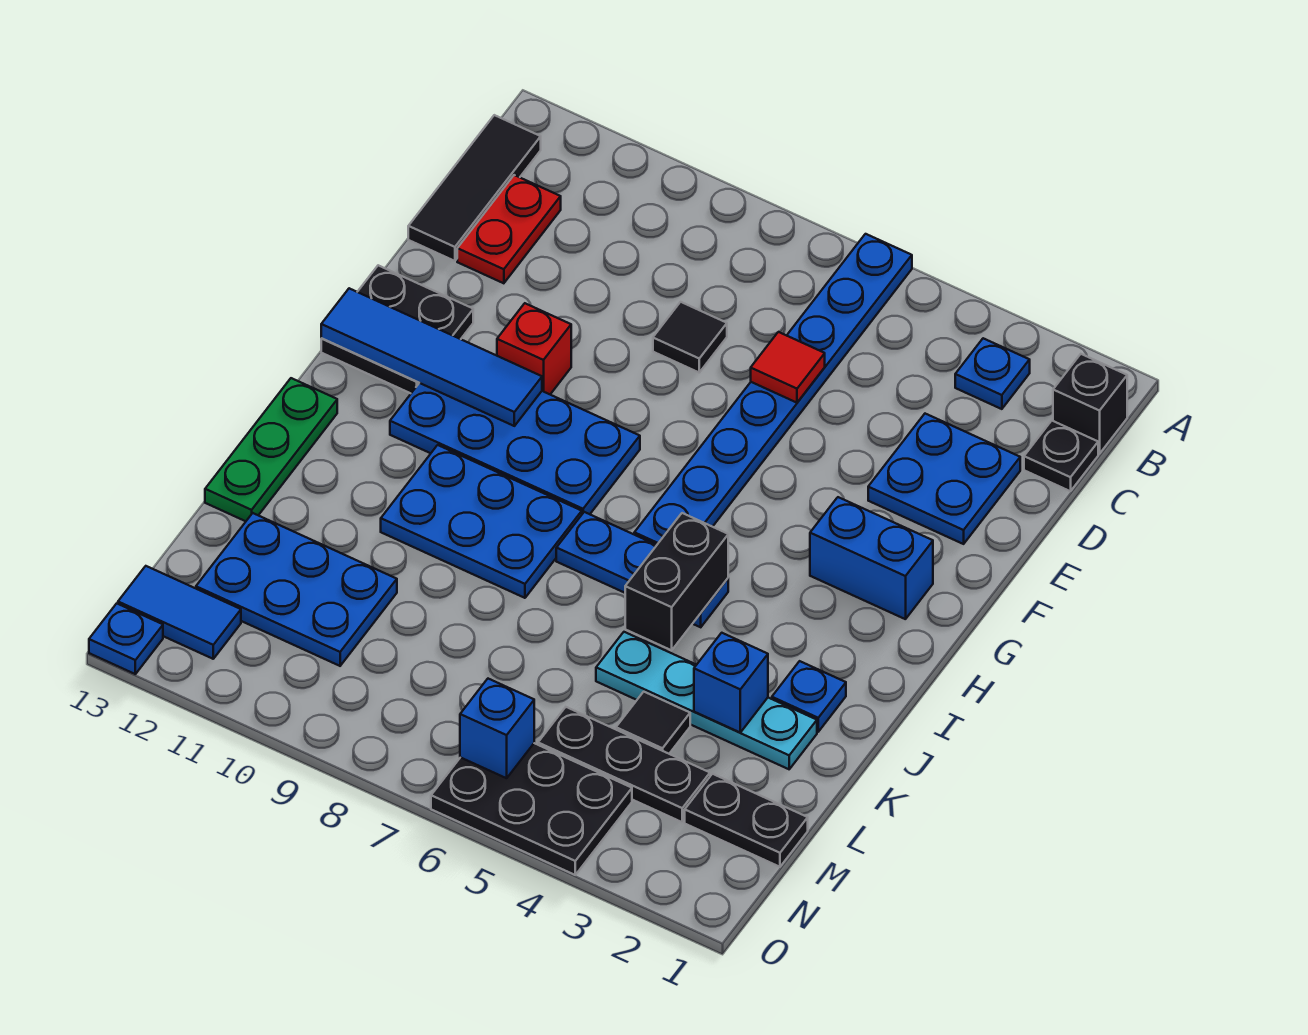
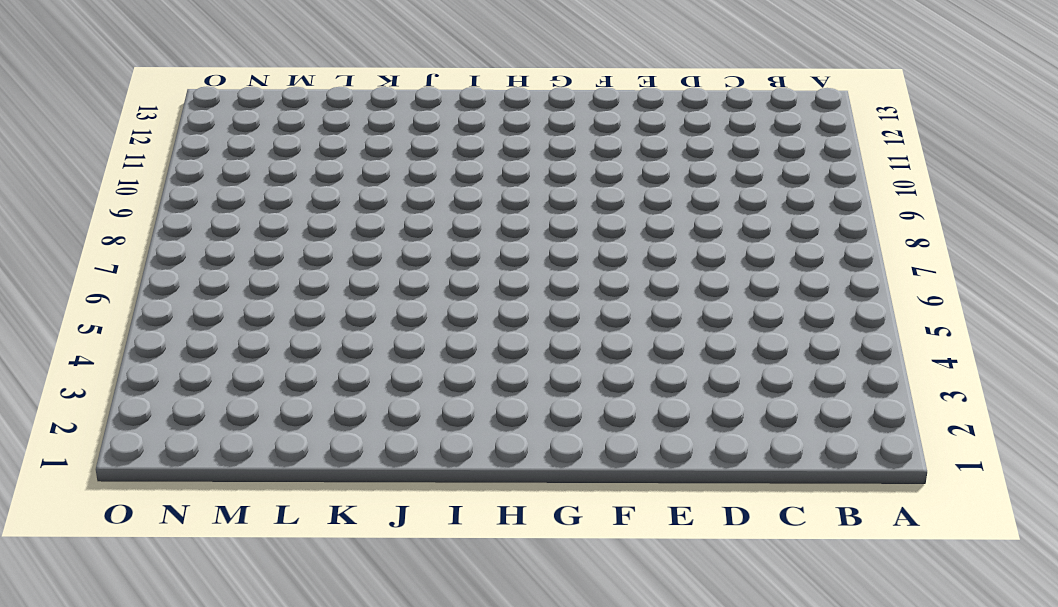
none -> blue plate A6:H6 level 1
none -> black brick B1 level 1
none -> blue plate B3 level 1

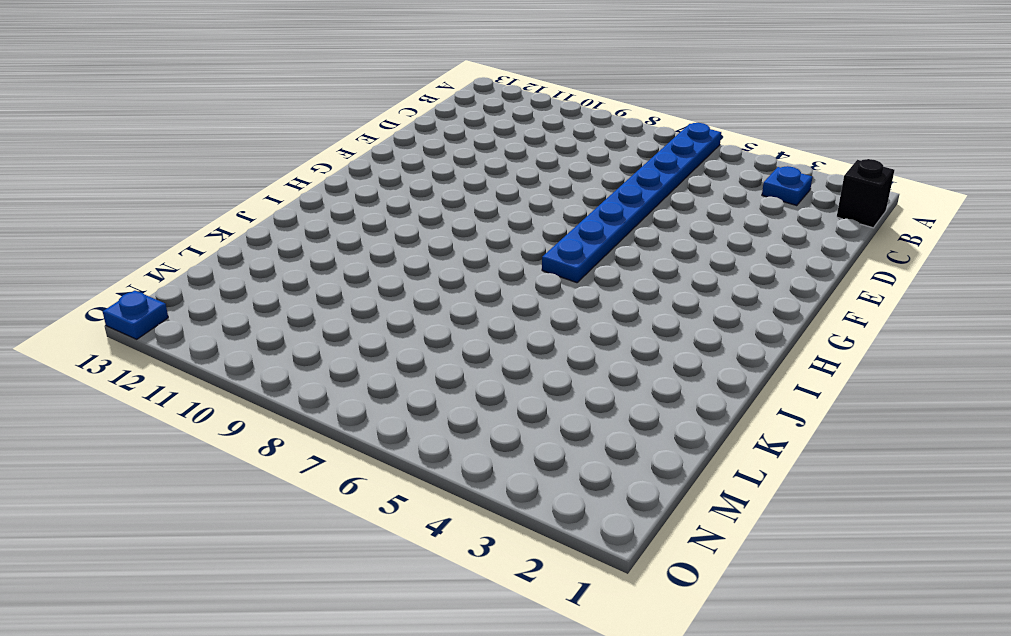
none -> black tile B13:D13 level 1
none -> black plate C1 level 1
none -> red plate C12:D12 level 1

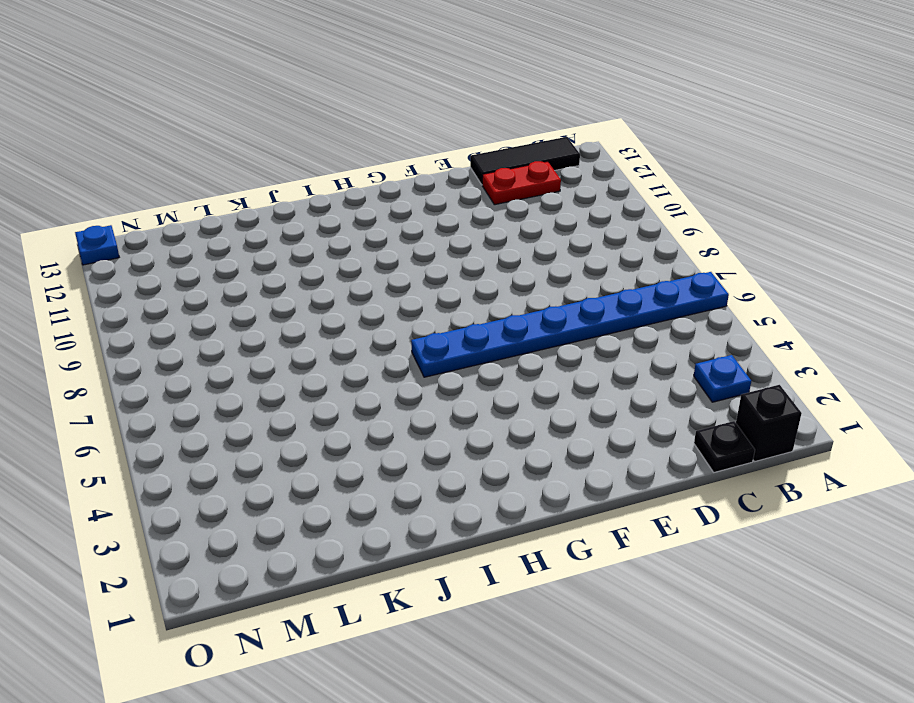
none -> blue plate D2:E3 level 1
none -> black tile D8 level 1
none -> red brick F10 level 1

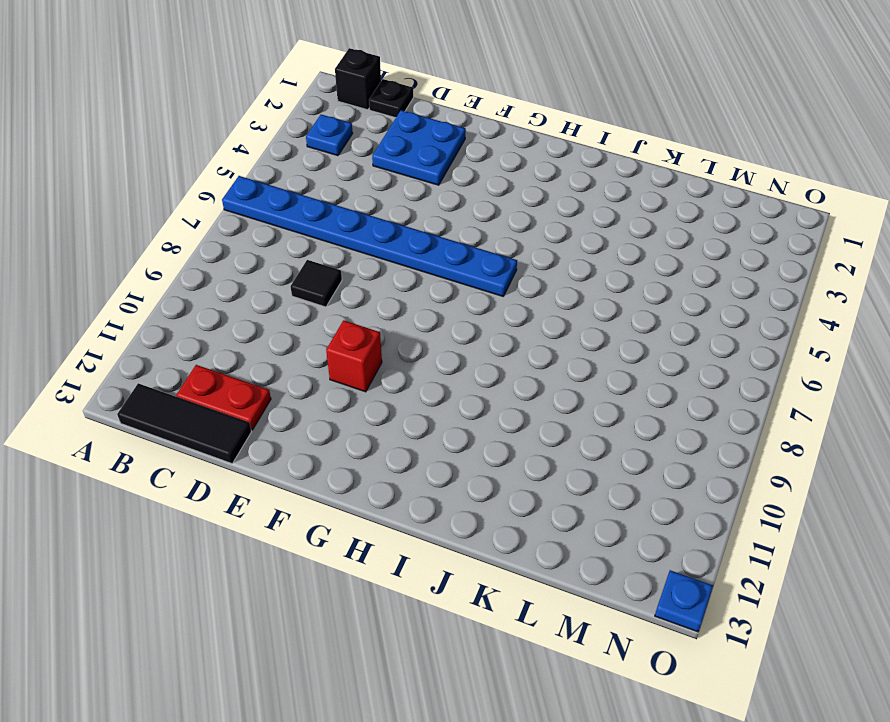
none -> black plate F12:G13 level 1
none -> blue brick G2:G3 level 1
none -> blue plate G8:H11 level 1

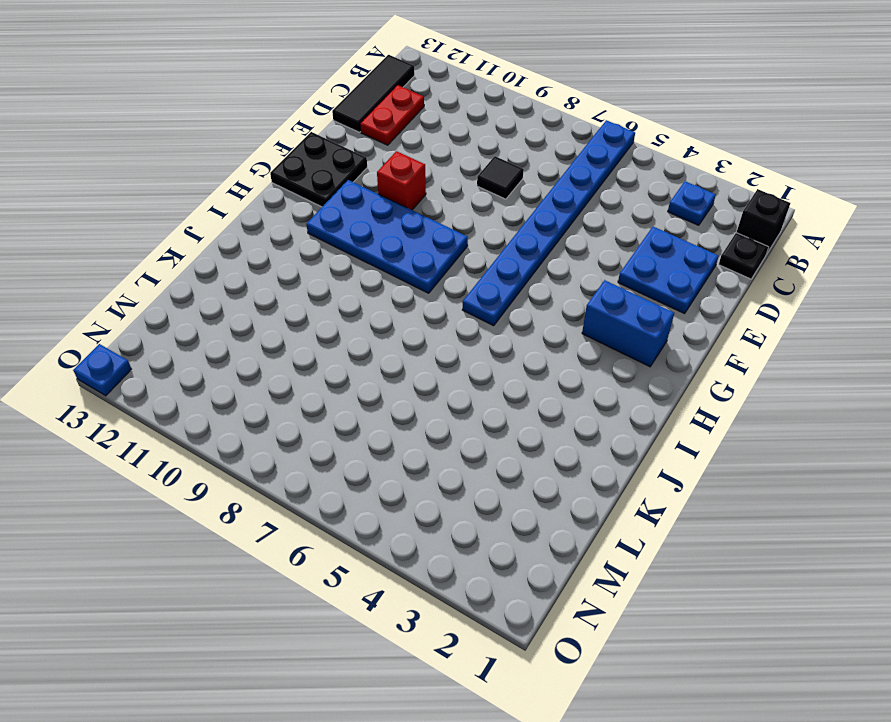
none -> blue plate I5:I7 level 1
none -> blue plate I8:J10 level 1
none -> green plate I13:K13 level 1

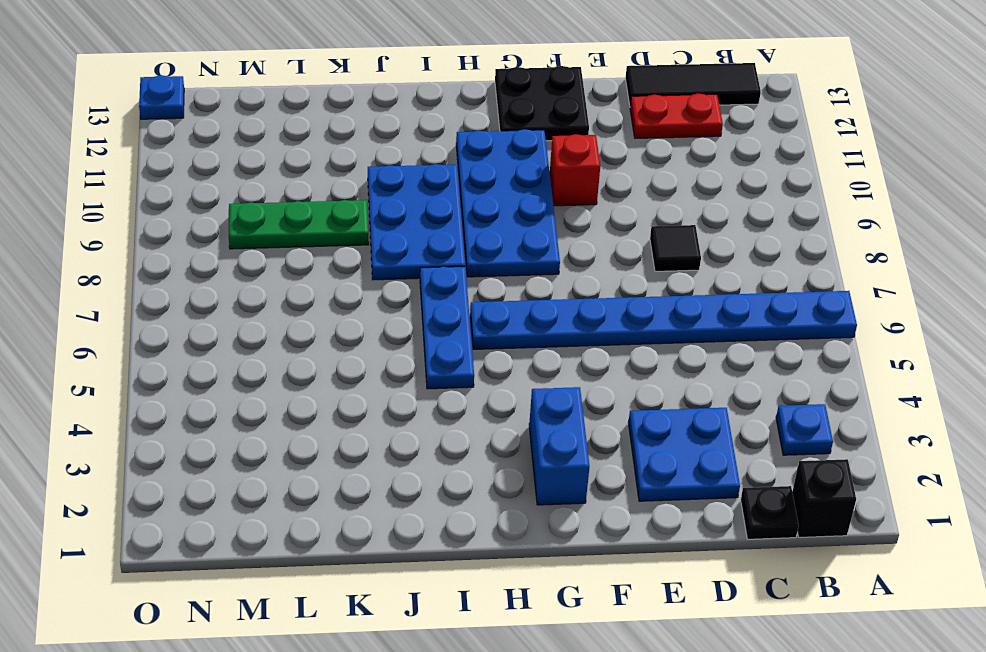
green plate K9:M9 level 1 -> green plate I13:K13 level 1
none -> blue plate J2 level 1
none -> cyan plate K2:K5 level 1
none -> black tile L4 level 1

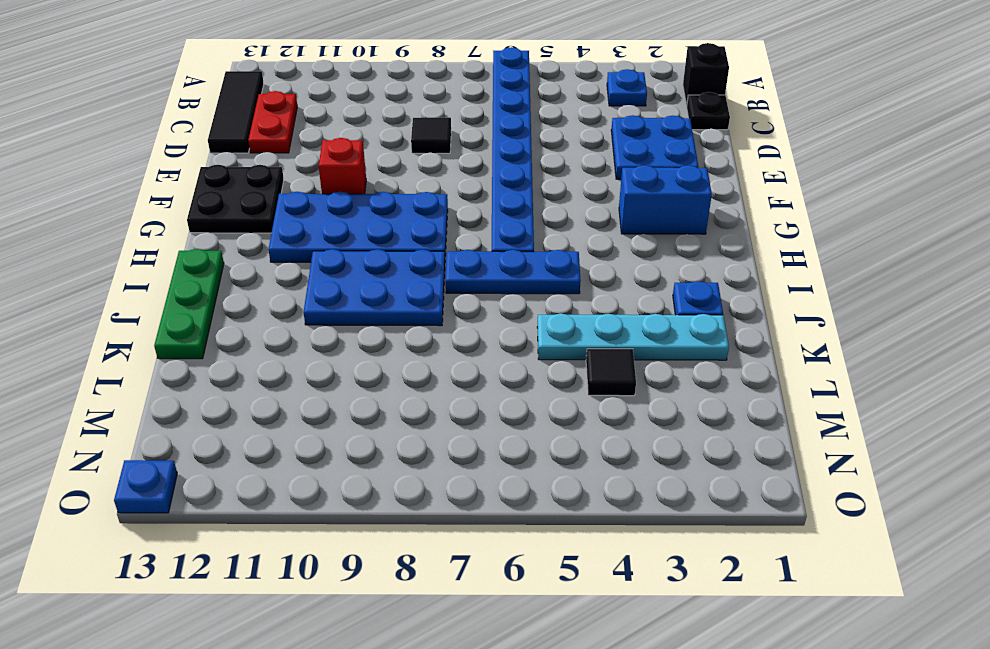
none -> blue plate L10:M12 level 1
none -> black plate M1:M2 level 1
none -> black plate M3:M5 level 1

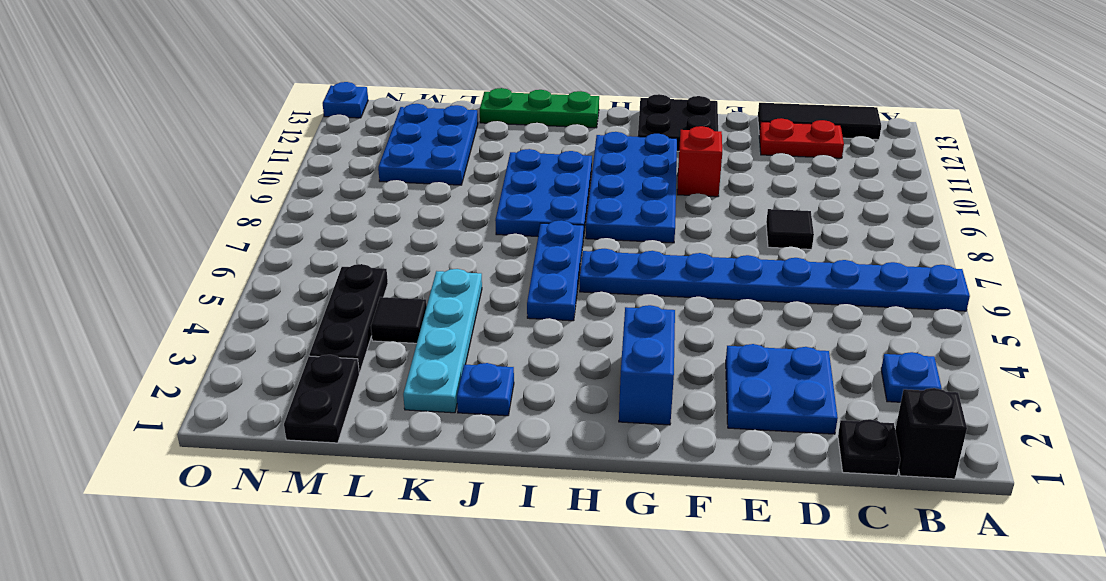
none -> black plate N4:O6 level 1
none -> blue tile N12:N13 level 1
none -> red tile D6 level 2

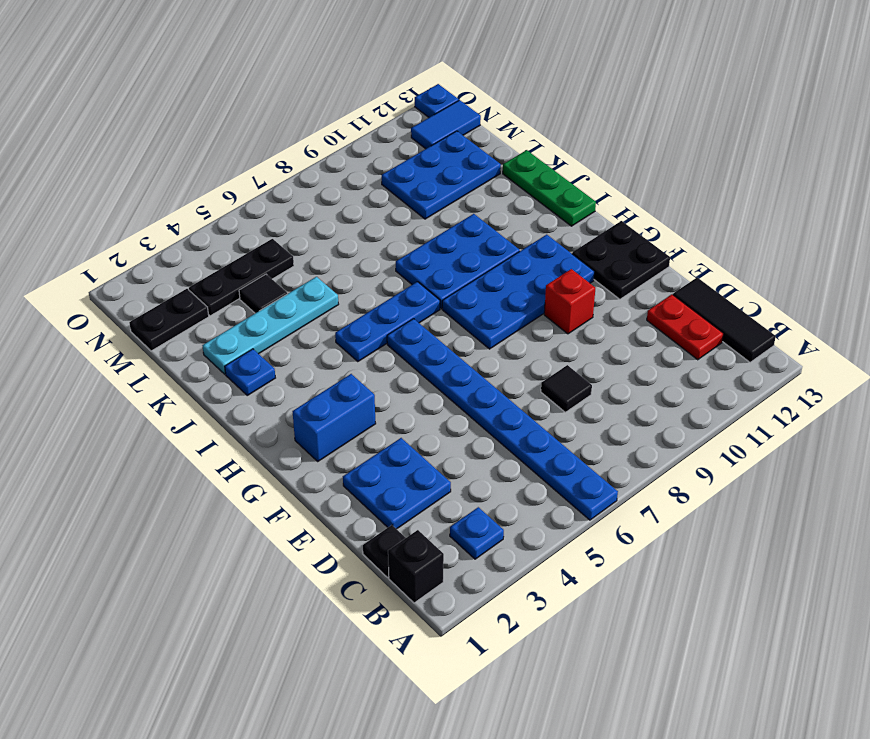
none -> black plate N4:O6 level 1
none -> red tile D6 level 2
none -> blue tile G10:G13 level 2

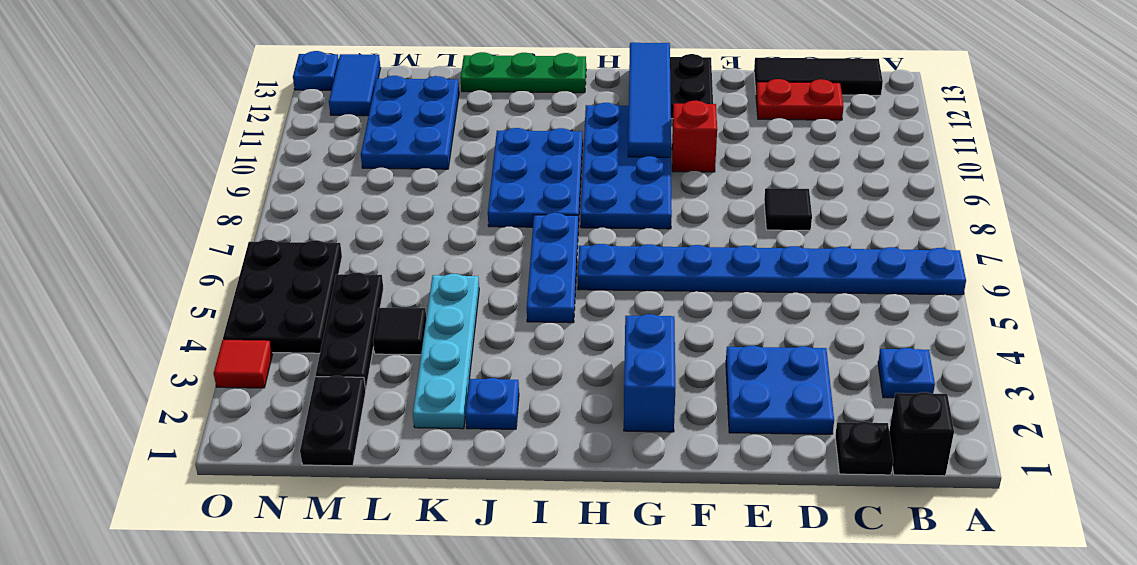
red tile O3 level 1 -> red tile D6 level 2
none -> black brick I5:J5 level 2
none -> blue brick K3 level 2
none -> blue brick N6 level 2

